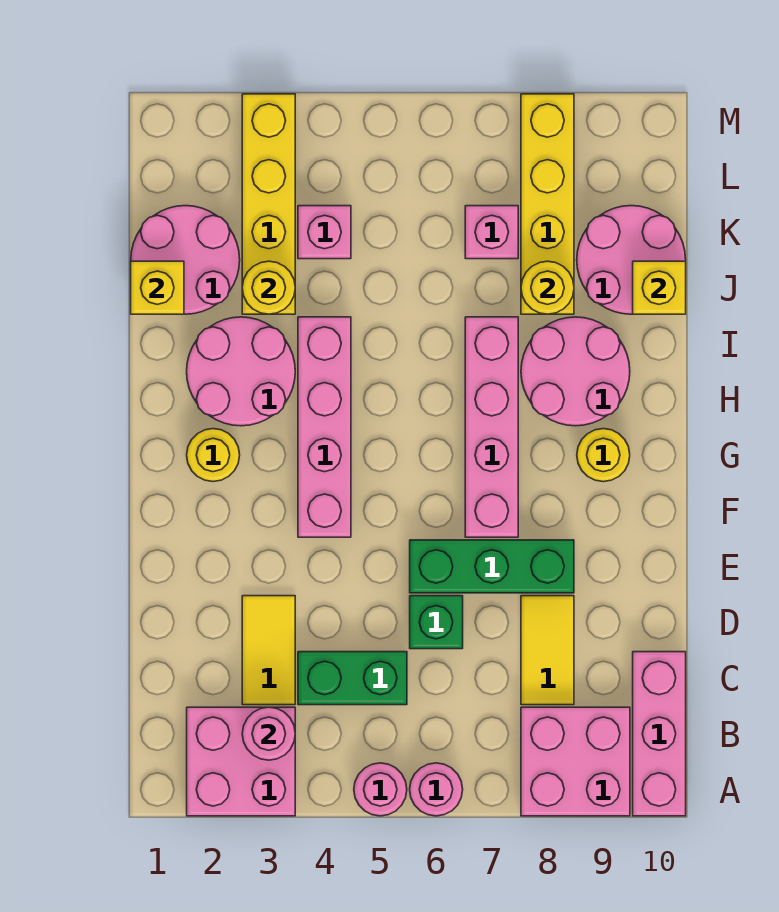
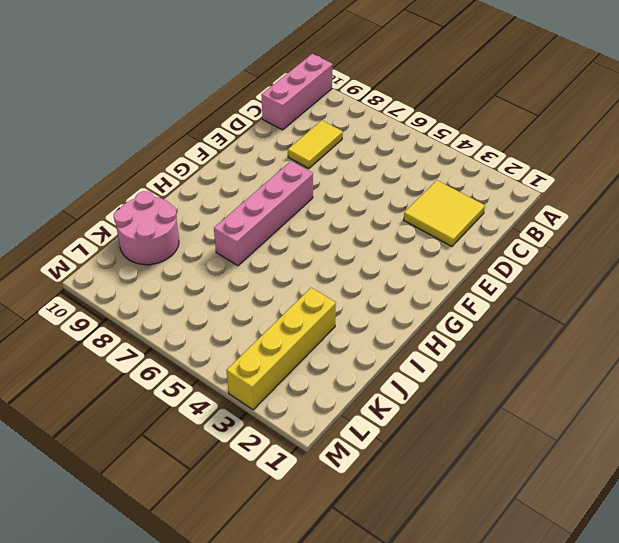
yellow tile C2:D3 level 1 -> yellow tile C3:D3 level 1
none -> pink brick A2:B3 level 1
none -> pink round brick A5 level 1
none -> pink round brick A6 level 1

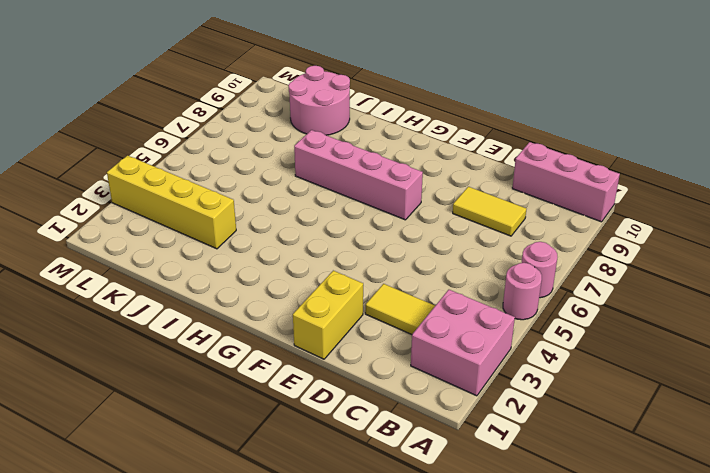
yellow brick E1:E2 level 1 -> none
none -> pink brick A8:B9 level 1
none -> green brick C4:C5 level 1
none -> green brick D6 level 1

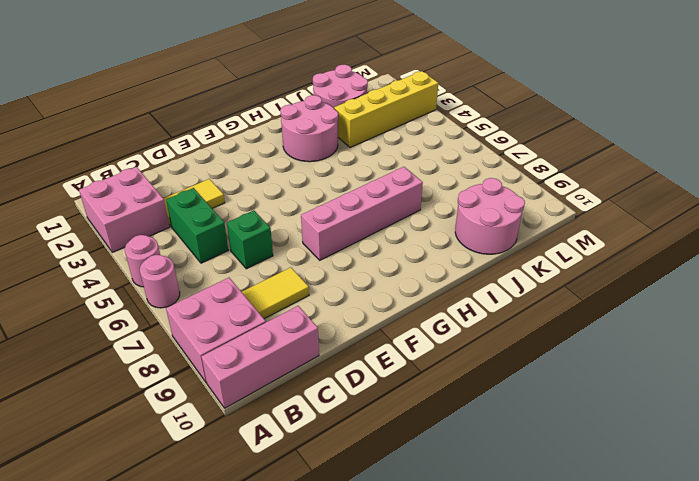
none -> green brick E6:E8 level 1
none -> pink brick F4:I4 level 1
none -> yellow round brick G2 level 1

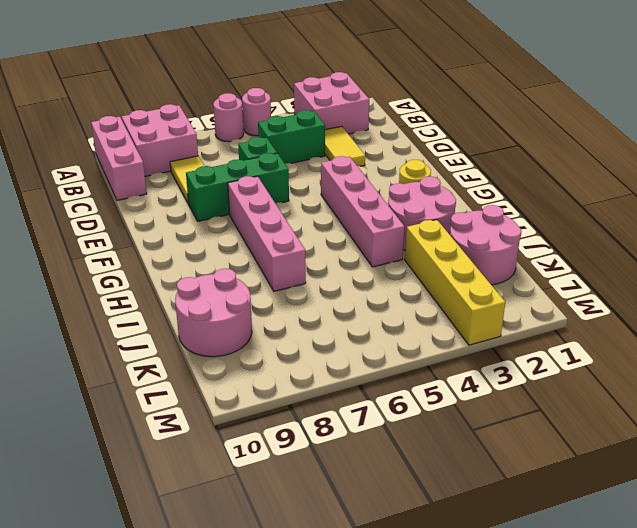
none -> yellow round brick G9 level 1
none -> pink round brick H8:I9 level 1
none -> yellow brick J8:M8 level 1

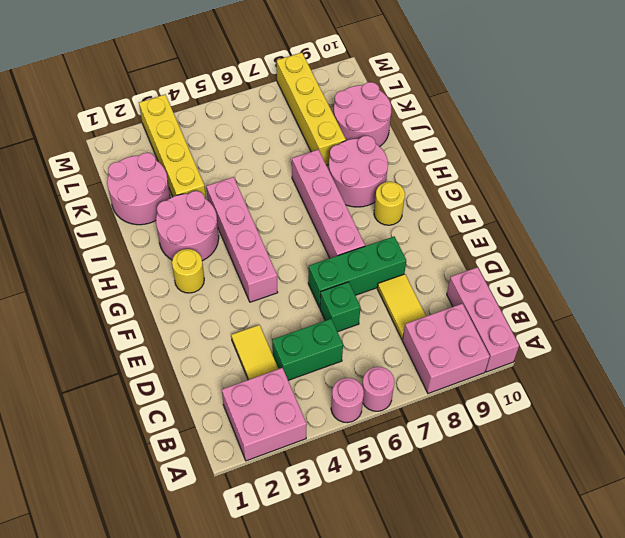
none -> pink brick K4 level 1
none -> pink brick K7 level 1
none -> pink round brick B3 level 2

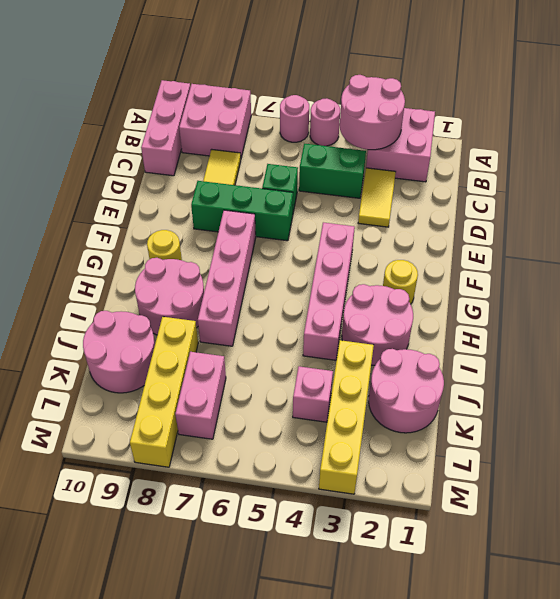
pink round brick A3:B4 level 2 -> pink round brick B3 level 2
pink brick K7:L7 level 1 -> pink brick K7 level 1
none -> yellow brick J1 level 2
none -> yellow round brick J3 level 2
none -> yellow round brick J8 level 2

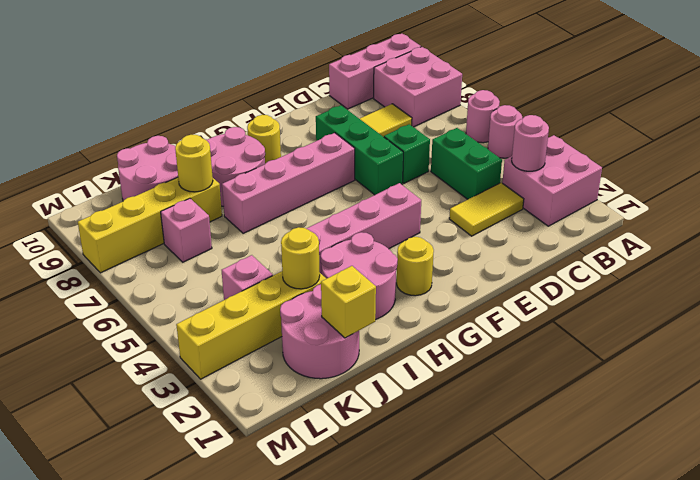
none -> yellow brick J10 level 2

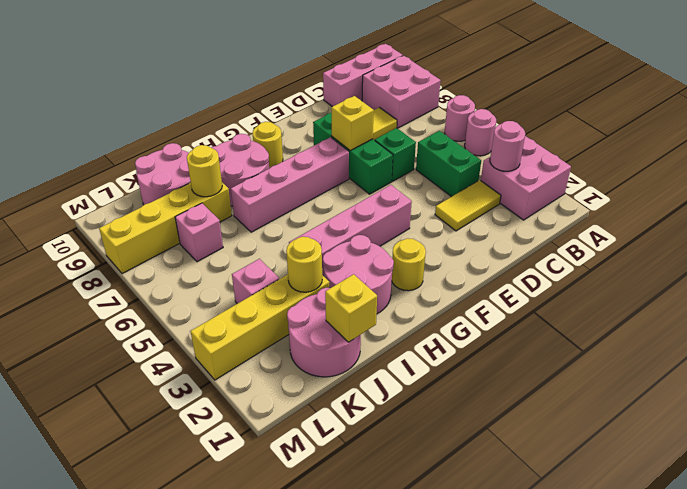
yellow brick E7 level 2 -> yellow brick J10 level 2

